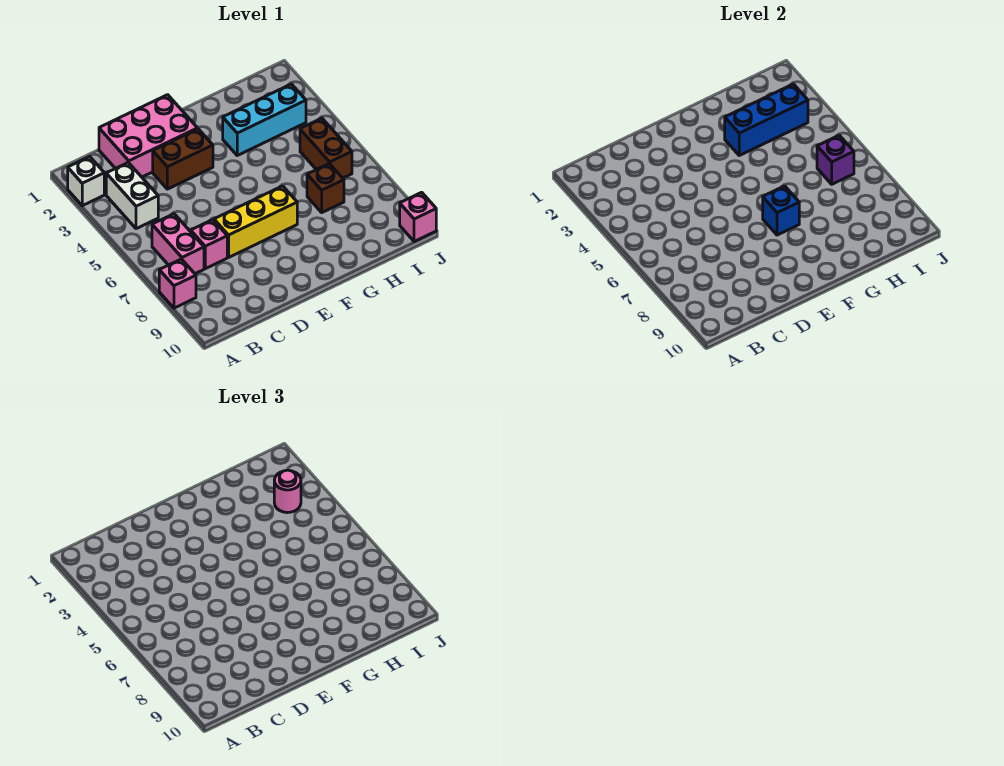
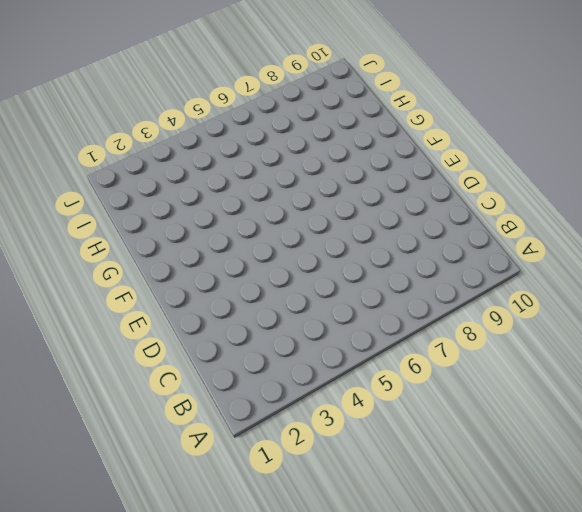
none -> white brick A2 level 1
none -> pink brick A8 level 1
none -> white brick B3:B4 level 1

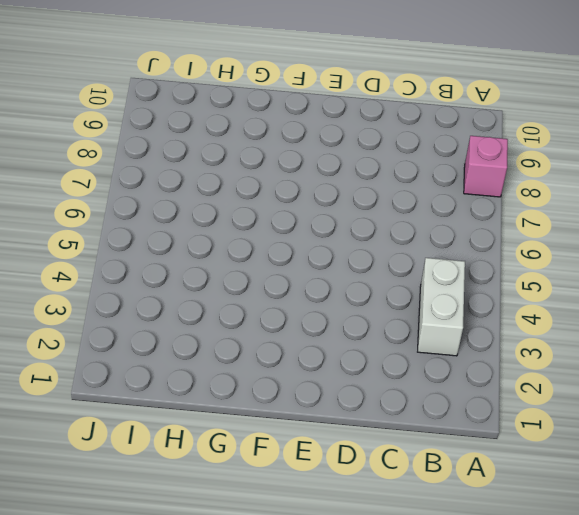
none -> white brick A2 level 1
none -> pink brick B6:B7 level 1
none -> pink brick C1:E2 level 1

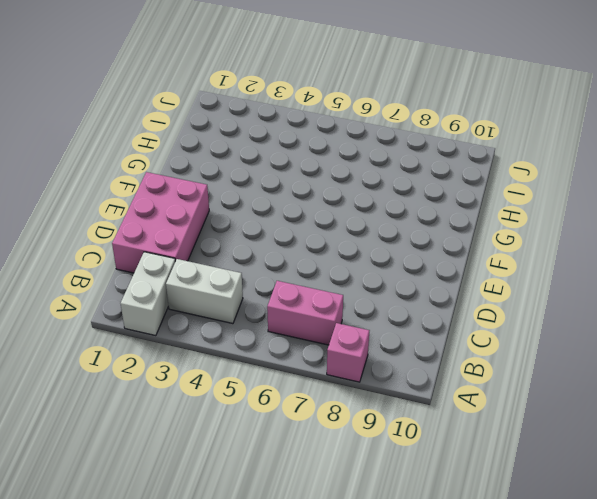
white brick A2:B2 level 1 -> white brick A2 level 1
none -> pink brick C7 level 1
none -> brown brick D3:E3 level 1
none -> yellow brick D7:F7 level 1

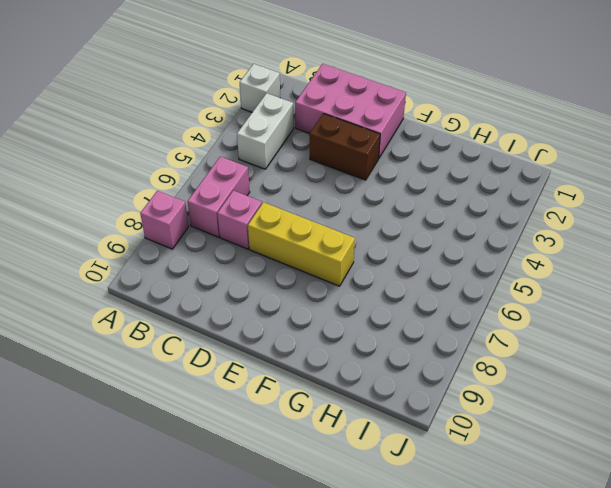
none -> cyan brick G3:I3 level 1
none -> brown brick H7 level 1
none -> brown brick I5:I6 level 1

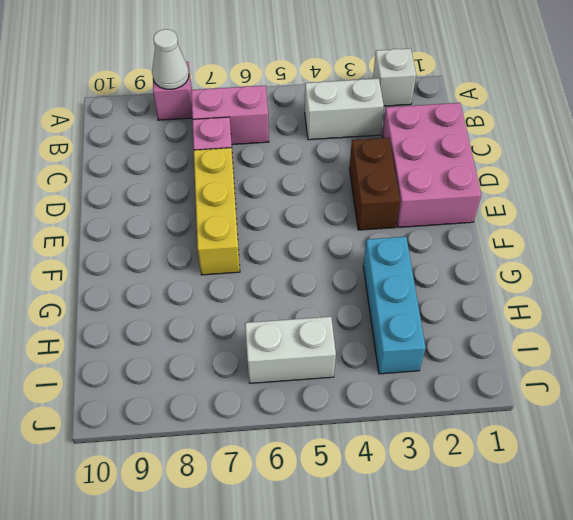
white cone A8 level 2 -> none
white brick I5:I6 level 1 -> brown brick I5:I6 level 1
none -> brown brick H7 level 1
none -> pink brick J10 level 1
none -> blue brick F7 level 2

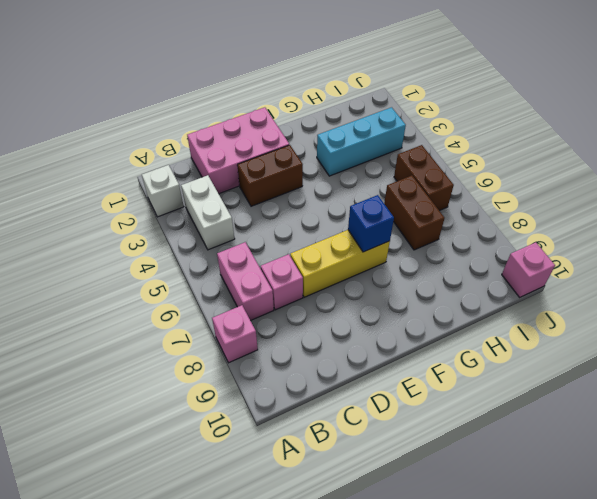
brown brick H6:H7 level 1 -> brown brick H7 level 1
none -> blue brick G3:I3 level 2
none -> purple brick I6 level 2
none -> pink round brick I3 level 3

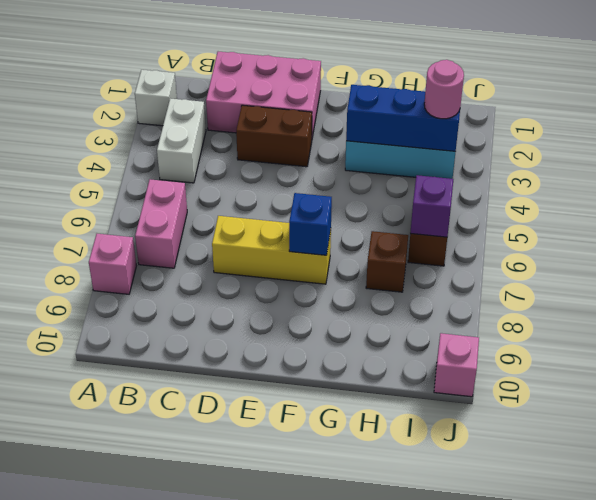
none -> pink brick C7 level 1

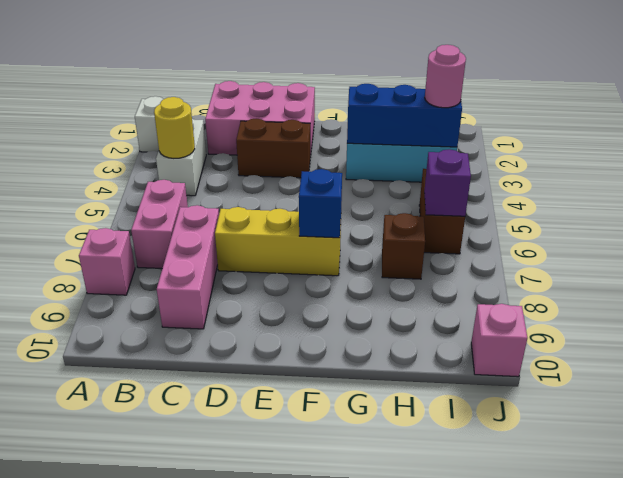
yellow round brick B4 level 2 -> none
pink brick C7:C9 level 1 -> pink brick C7 level 1

